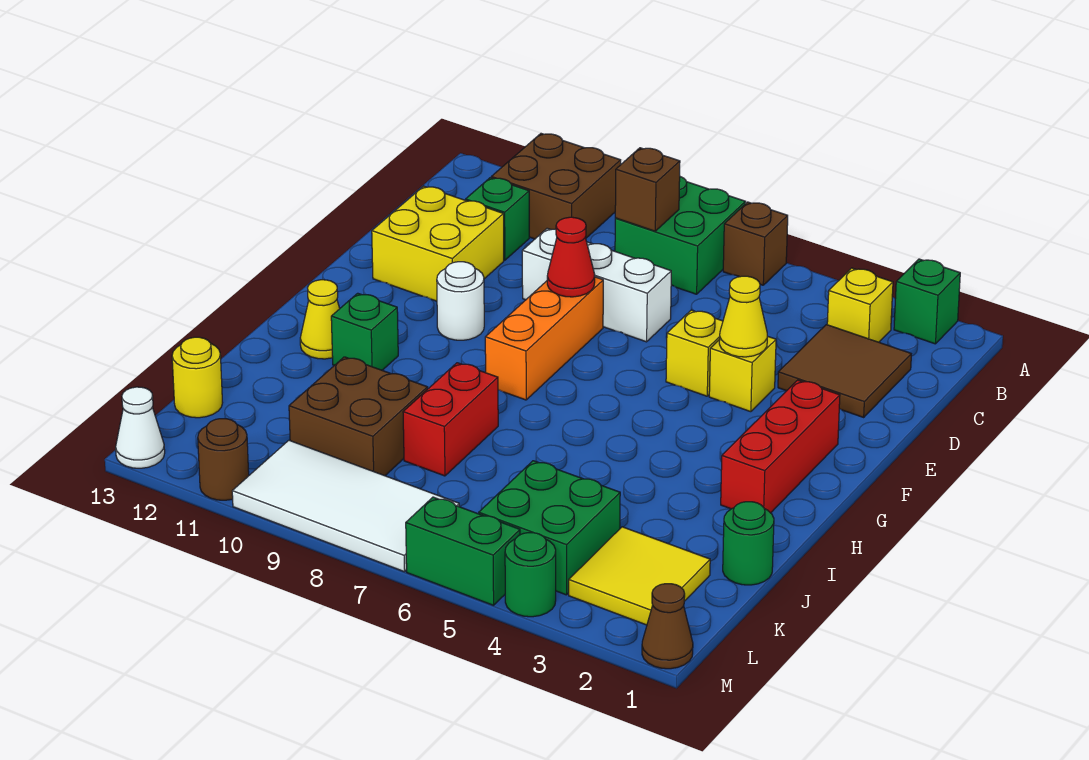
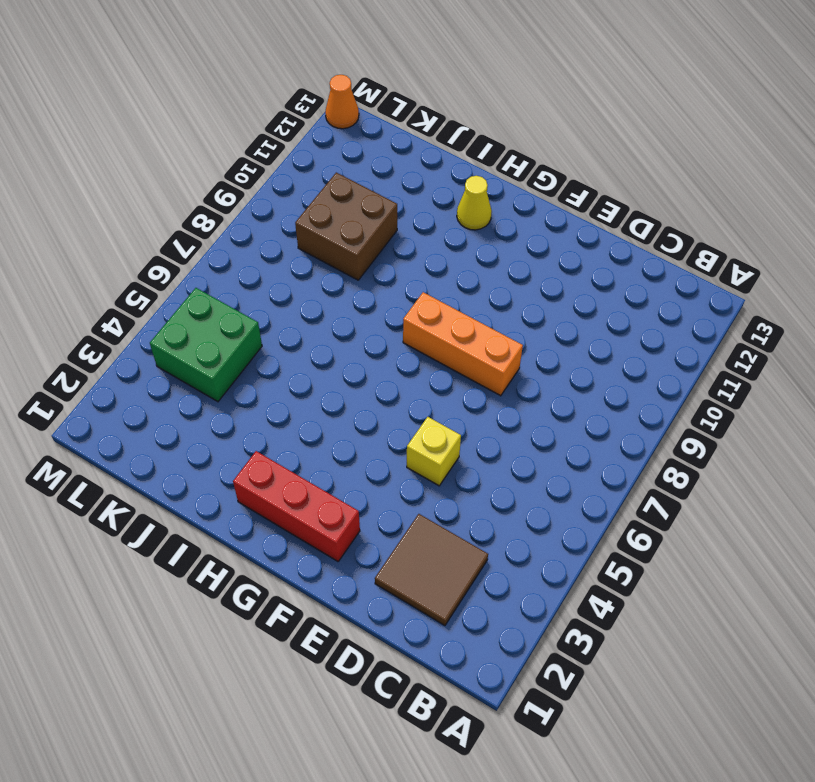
orange cone M13 level 1 -> white cone M13 level 1
none -> green brick A2 level 1
none -> brown brick A6 level 1
none -> green brick A7:B8 level 1
none -> brown brick A10:B11 level 1

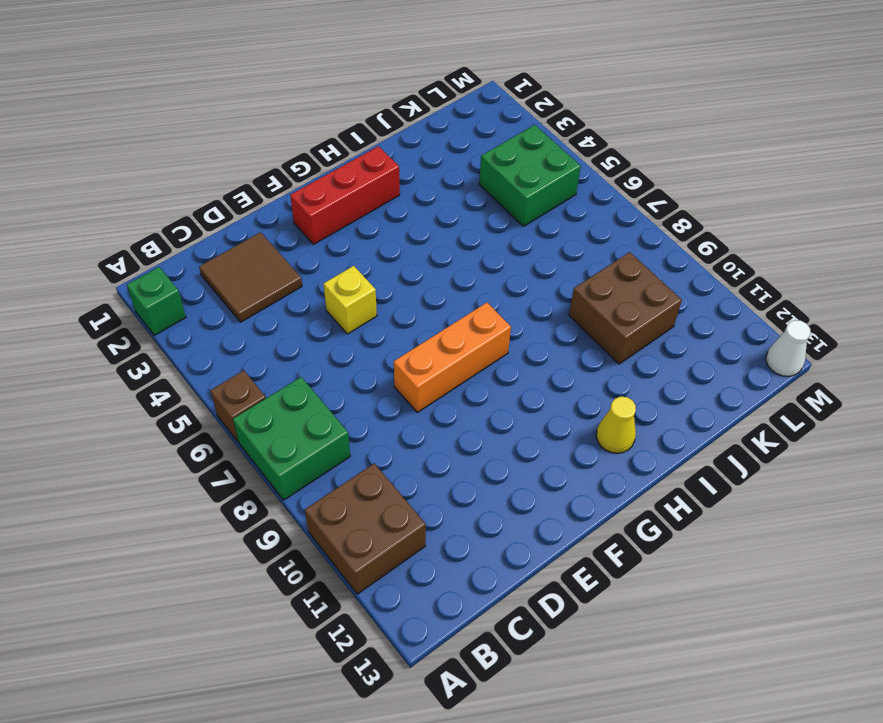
none -> yellow brick B3 level 1
none -> green brick C11 level 1
none -> white brick D7:D9 level 1
none -> yellow brick D11:E12 level 1

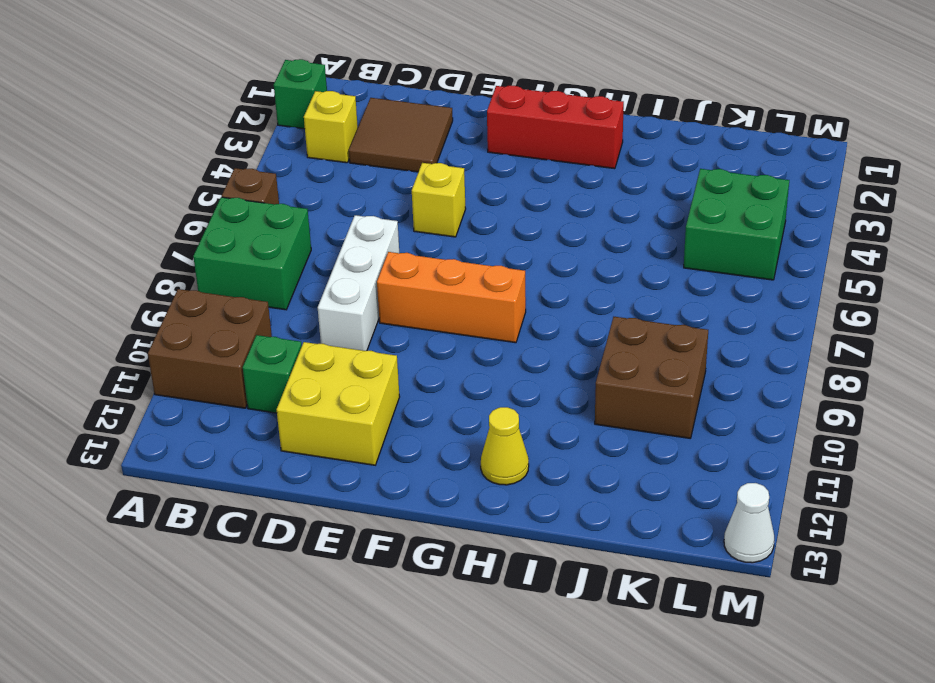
none -> yellow brick E4 level 1
none -> white round brick F10 level 1
none -> green brick H11 level 1
none -> red brick I8:J8 level 1

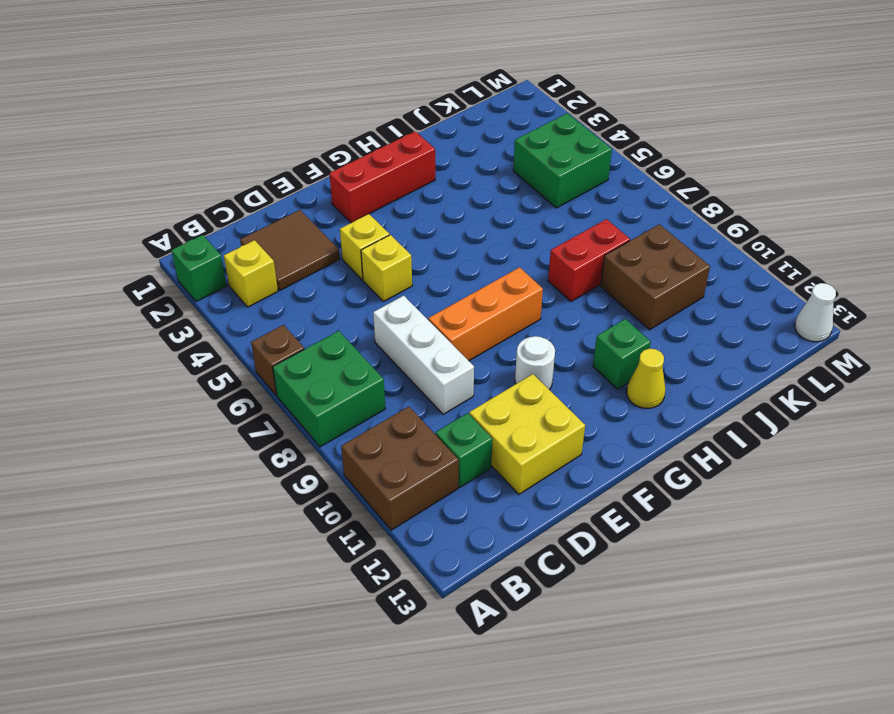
none -> green round brick J1 level 1
none -> yellow tile K2:L3 level 1
none -> yellow round brick K13 level 1
none -> white tile L7:M10 level 1

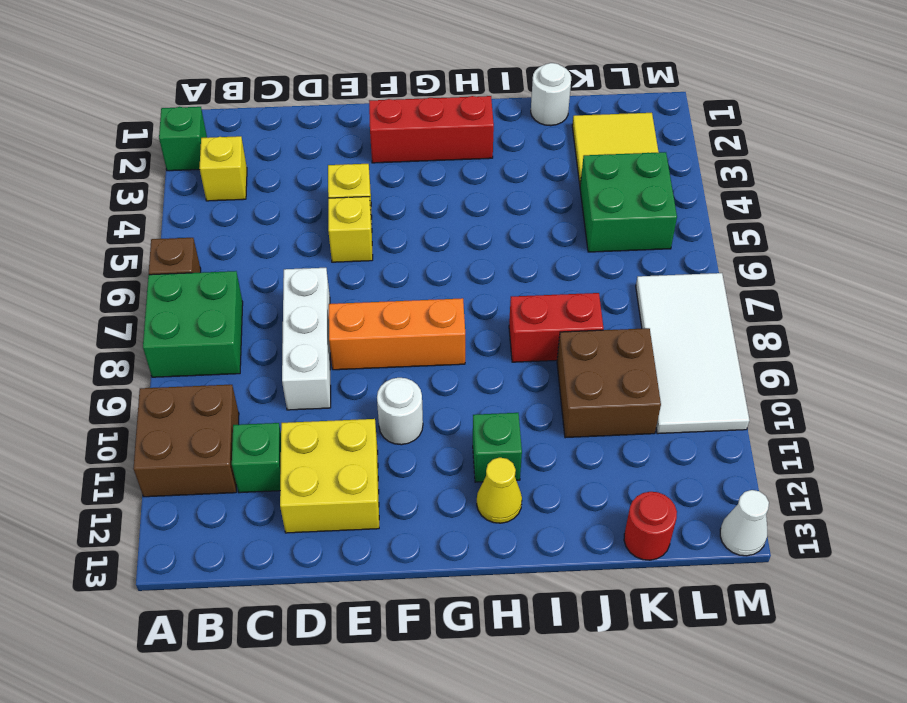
white round brick J1 level 1 -> green round brick J1 level 1
red round brick K13 level 1 -> yellow round brick K13 level 1
none -> brown tile C2:D3 level 1
none -> brown cone M1 level 1
none -> green round brick M4 level 1
none -> green brick M5:M6 level 1

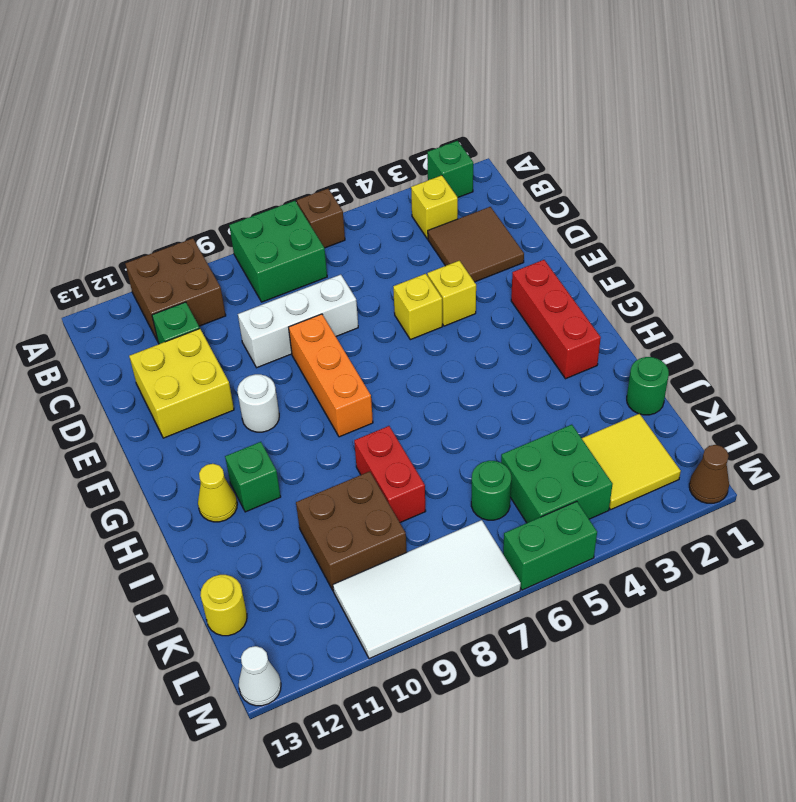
green round brick K6 level 1 -> green round brick M4 level 1
none -> brown round brick M11 level 1
none -> brown brick B8 level 2
none -> yellow cone E4 level 2
none -> red cone E8 level 2

